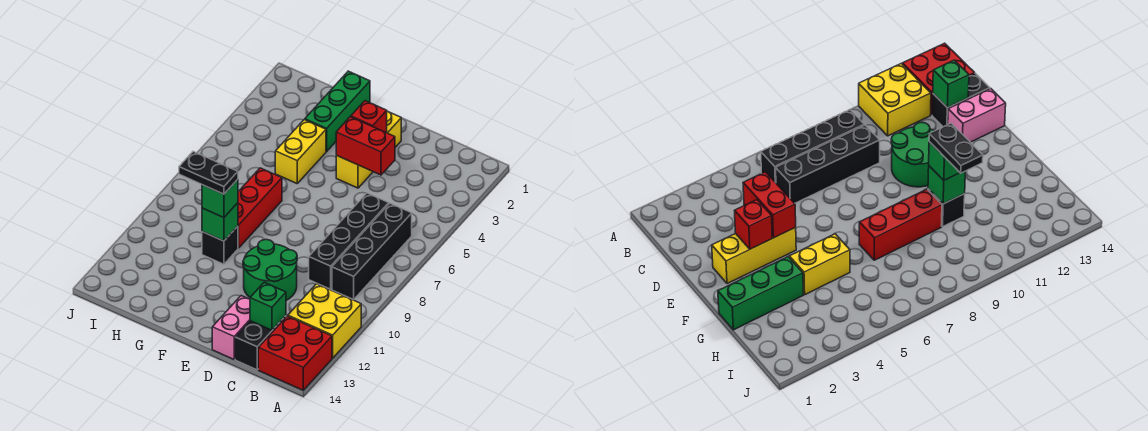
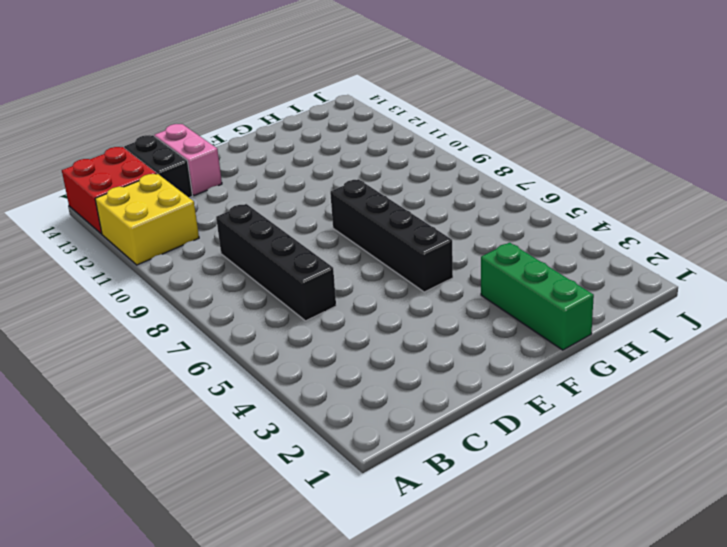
black brick F5:F8 level 1 -> black brick B6:B9 level 1
none -> green round brick D10:E11 level 1
none -> yellow brick E2:E4 level 1
none -> yellow brick G4:G5 level 1

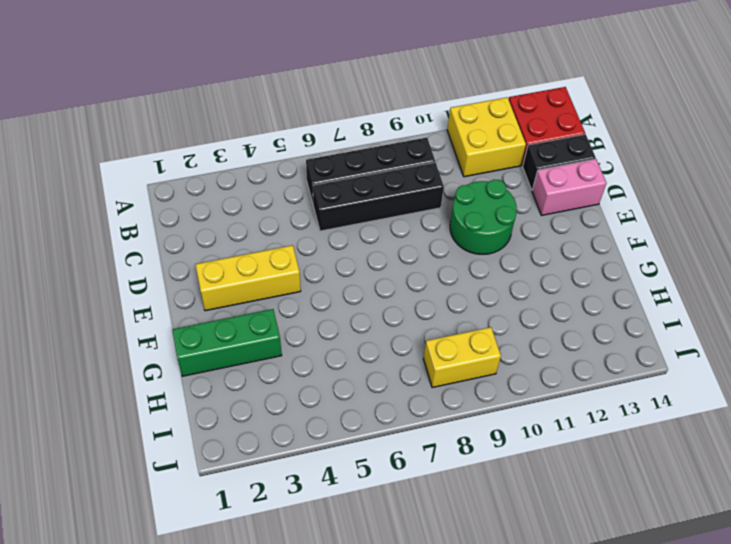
yellow brick I8:I9 level 1 -> yellow brick G4:G5 level 1
none -> red brick G7:G9 level 1
none -> black brick G10 level 1
none -> green brick C13 level 2

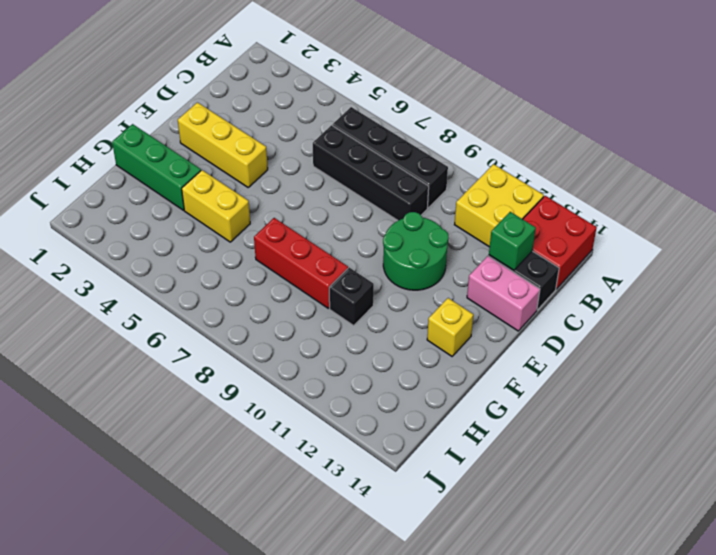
yellow brick F13 level 1 -> none
none -> red brick D4:E4 level 2
none -> red brick E3 level 2
none -> green brick G10 level 2

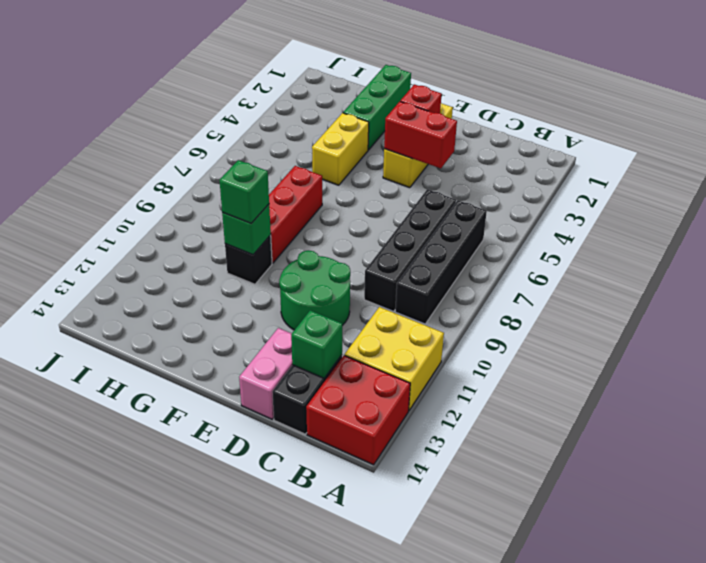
none -> black plate G10:H10 level 4

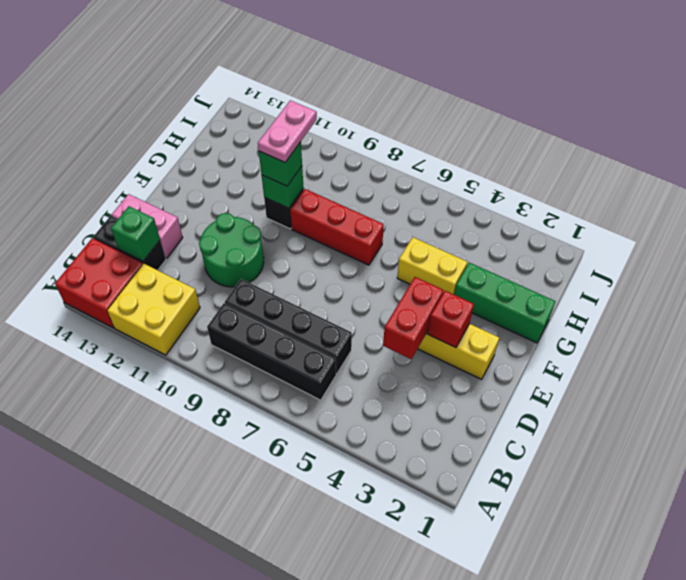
pink plate G10:H10 level 4 -> black plate G10:H10 level 4

